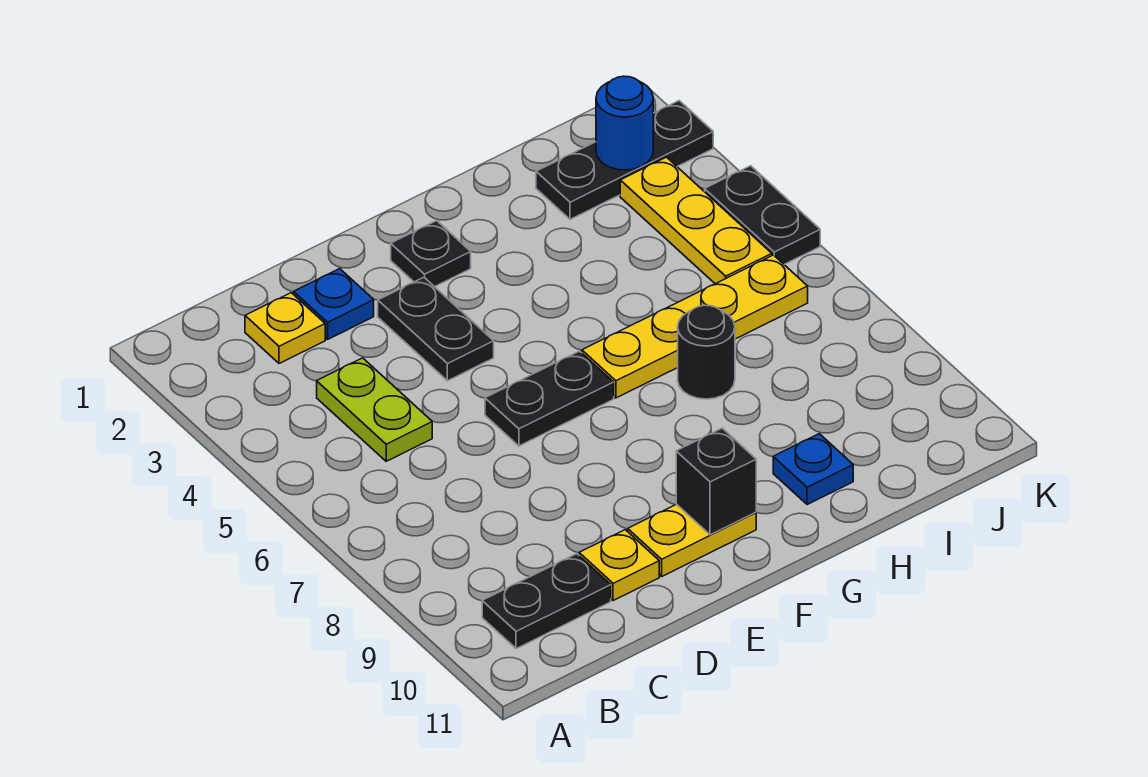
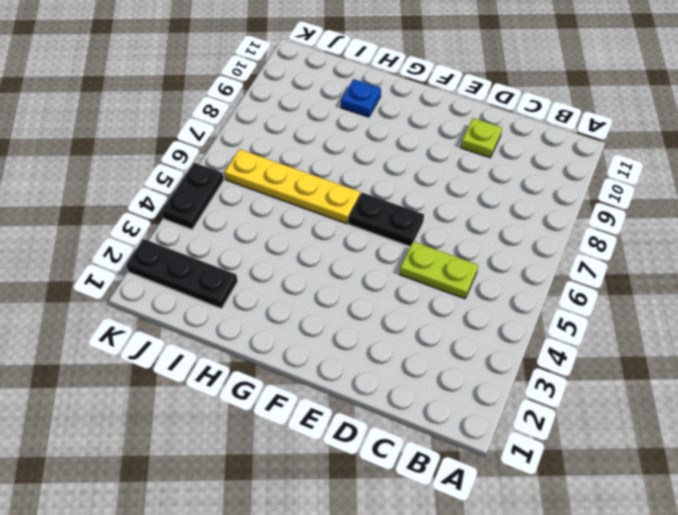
lime plate C5:D5 level 1 -> lime plate C4:C5 level 1
lime plate D10 level 1 -> yellow plate D10 level 1
none -> black plate B10:C10 level 1
none -> yellow plate C2 level 1
none -> blue plate D2 level 1

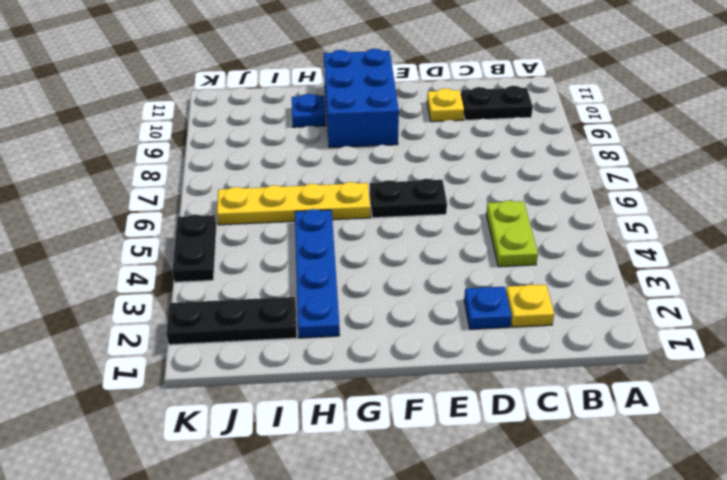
blue brick F9:G11 level 1 -> yellow plate E10:F10 level 1
blue plate H2:H5 level 1 -> none
none -> black plate E3:E4 level 1
none -> black plate F2 level 1
none -> black round brick H7 level 1

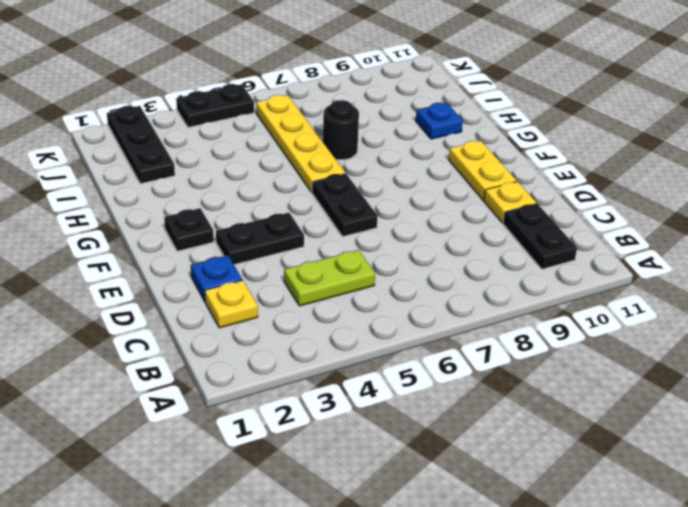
none -> yellow plate J3:J5 level 1
none -> black brick F10 level 2
none -> blue round brick J2 level 2

